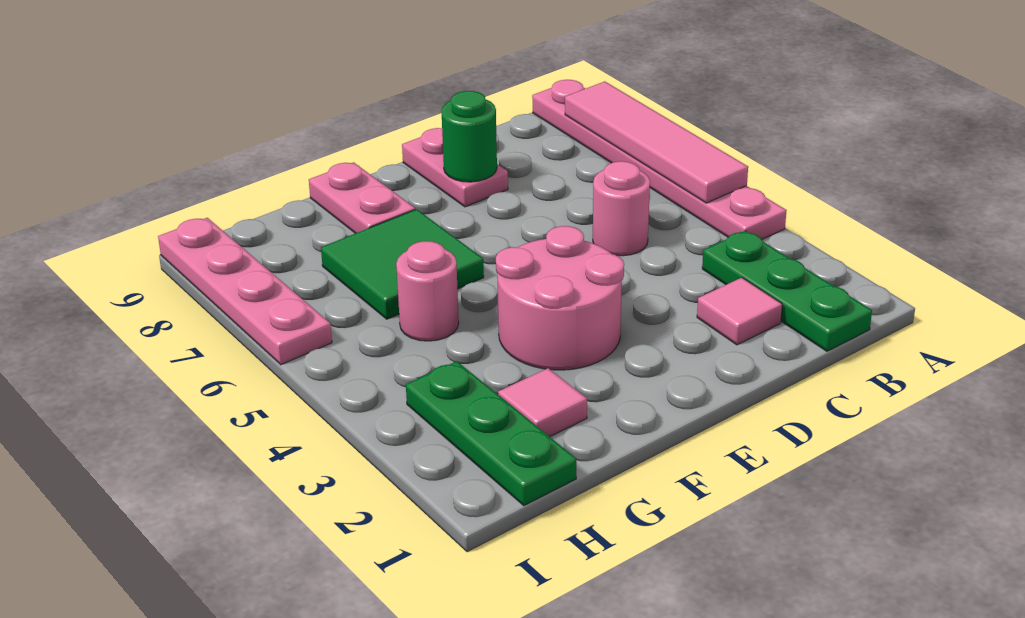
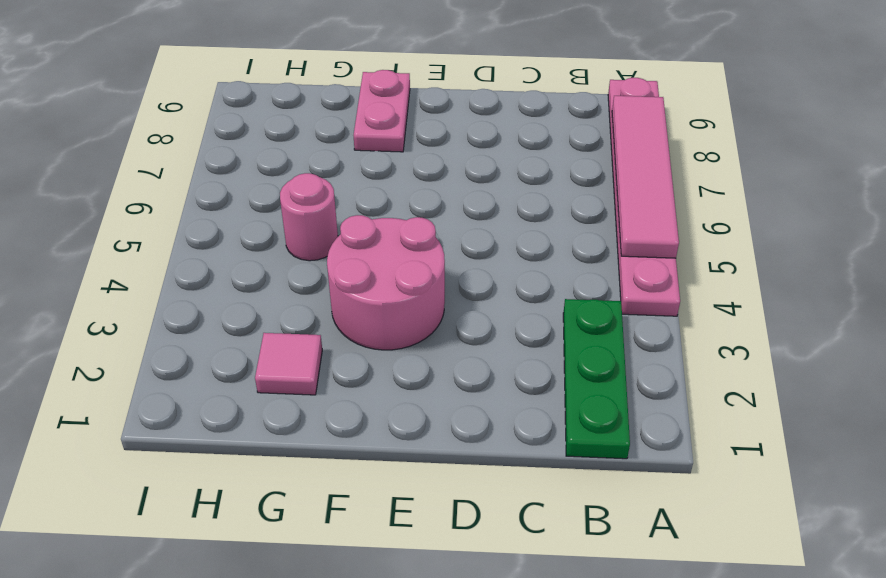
none -> pink tile C2 level 1
none -> pink round brick C5 level 1
none -> pink plate D8:D9 level 1

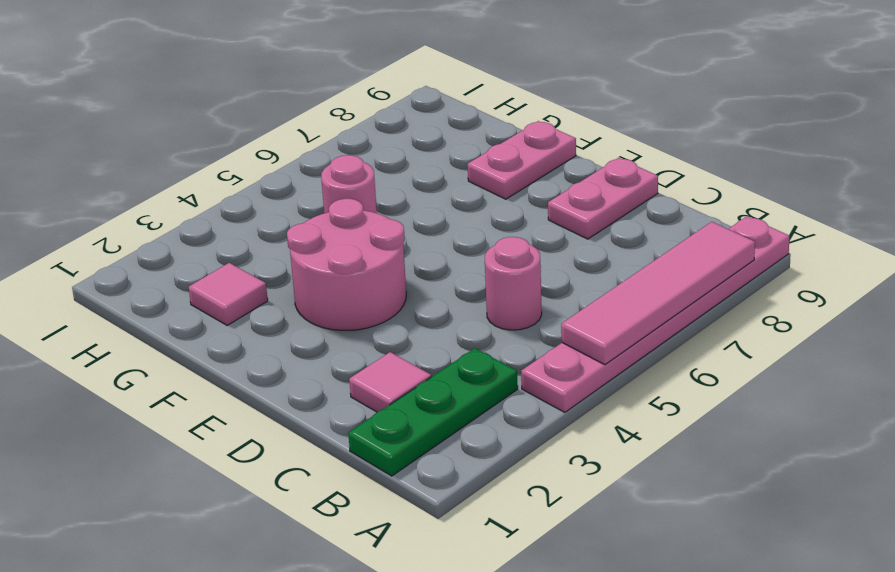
none -> green tile F6:G7 level 1
none -> green plate H1:H3 level 1
none -> pink plate I6:I9 level 1

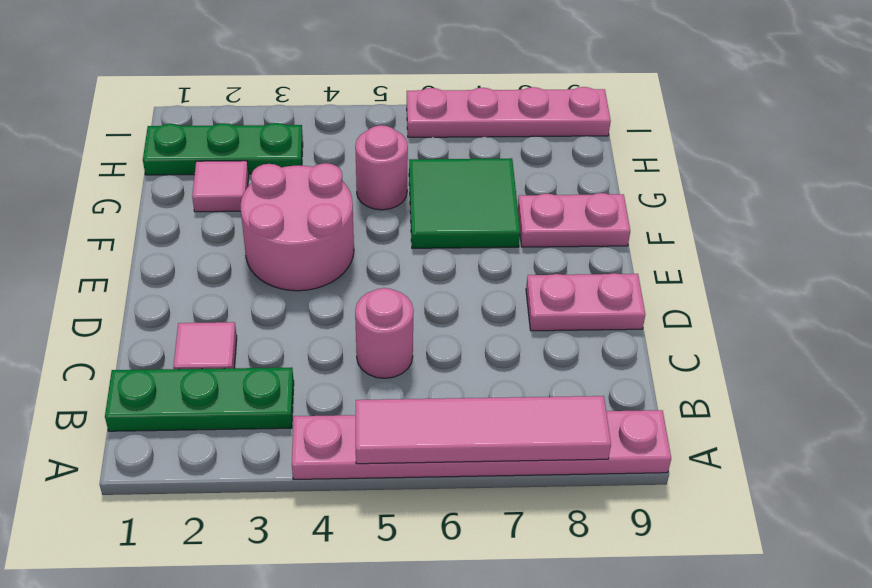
none -> green round brick D8 level 2

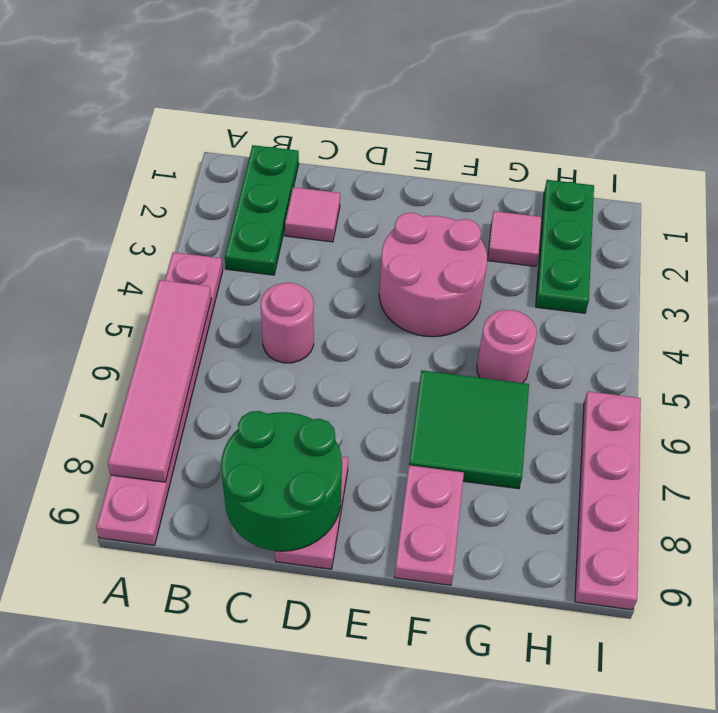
green round brick C8:D9 level 2 -> green round brick D8 level 2

